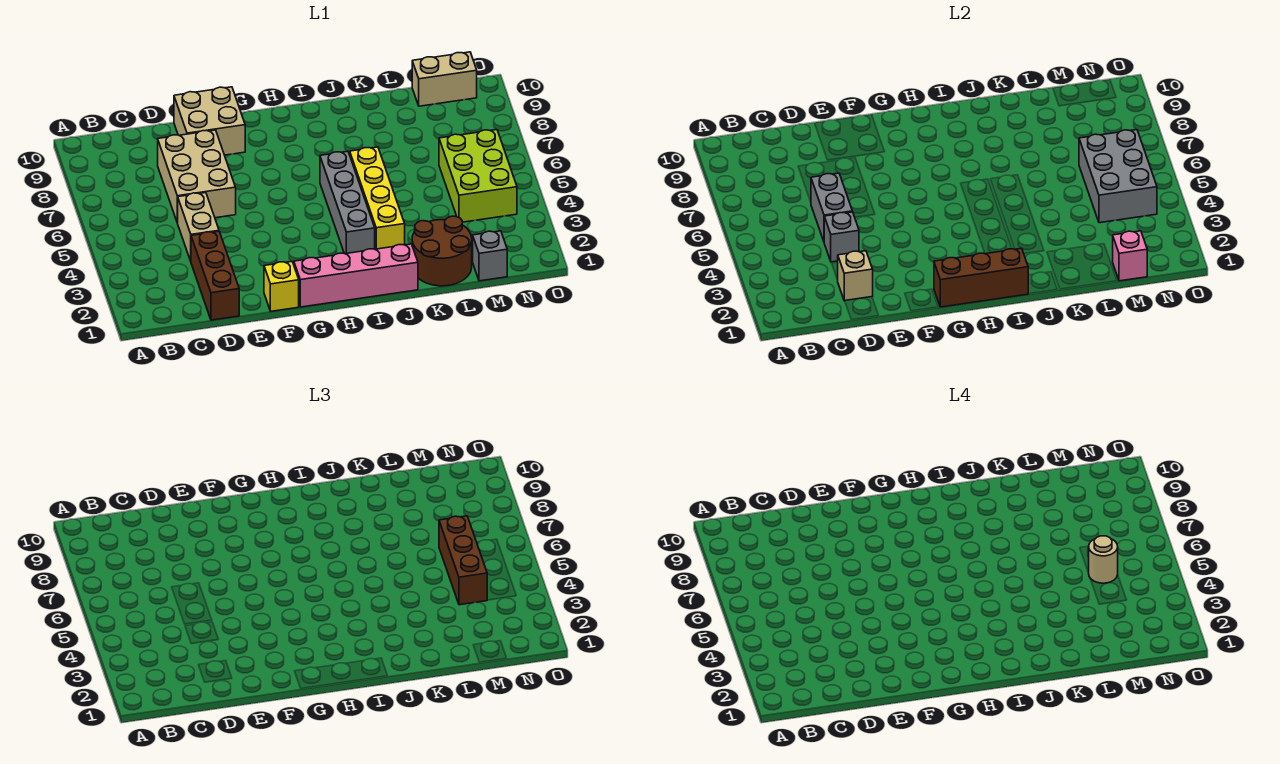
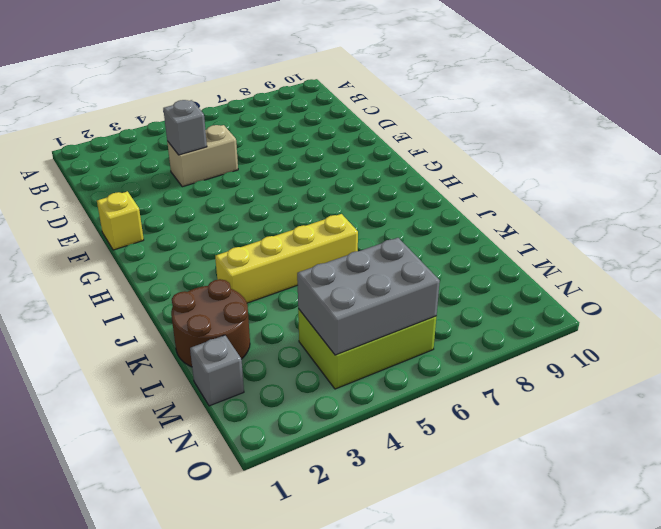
none -> brown brick D1:D3 level 1
none -> tan brick D6:E8 level 1
none -> tan brick E9:F10 level 1

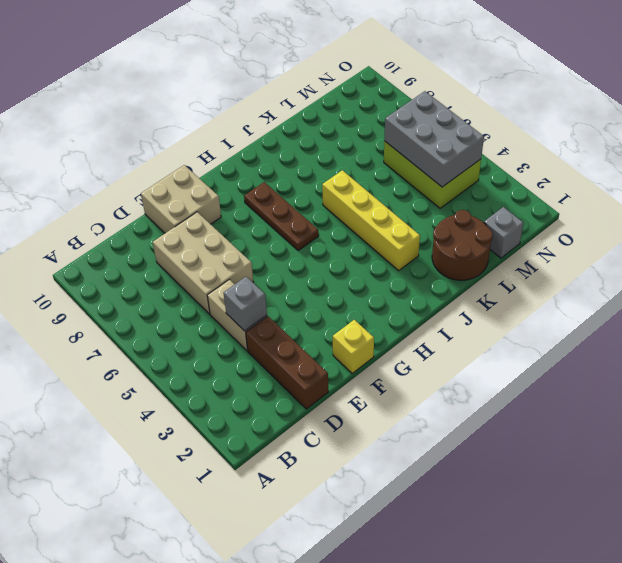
brown plate H6:H8 level 1 -> none
none -> pink brick G1:J1 level 1
none -> grey brick I3:I6 level 1
none -> tan brick M10:N10 level 1

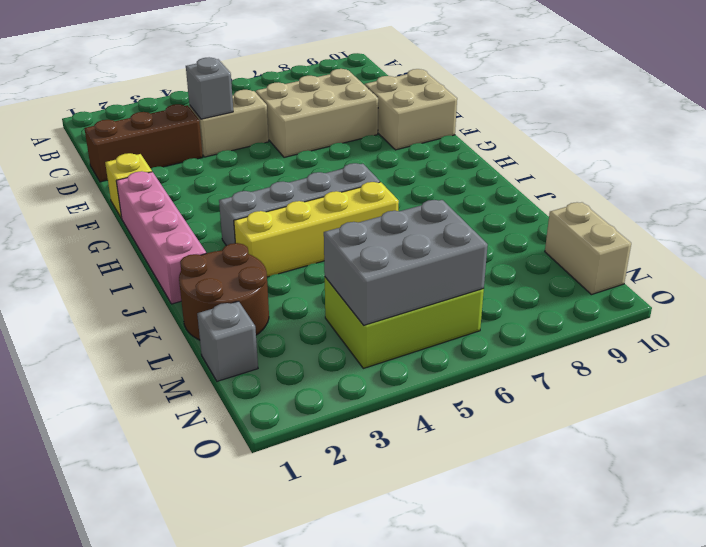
none -> tan brick D2 level 2
none -> grey brick D5:D6 level 2
none -> brown brick G1:I1 level 2

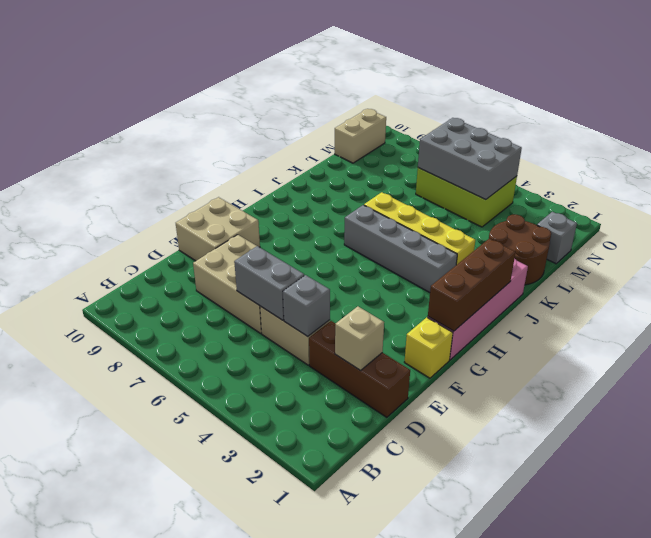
none -> pink brick M1 level 2
none -> brown brick M4:M6 level 3
none -> tan round brick M5 level 4

